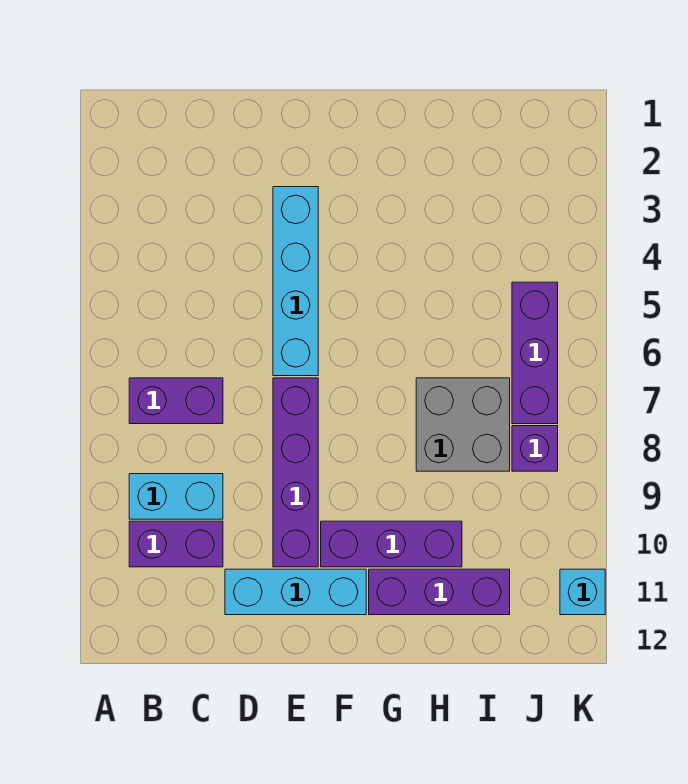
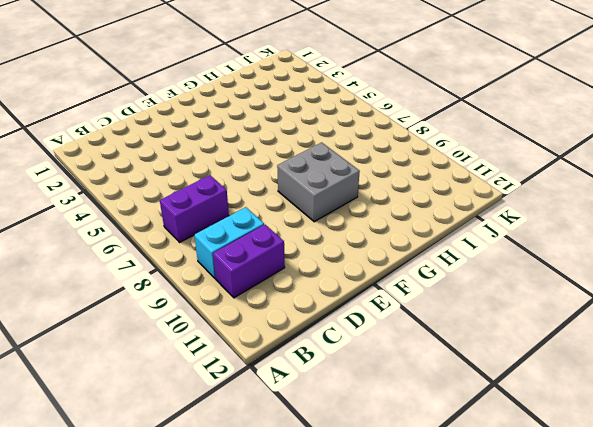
grey brick F8:G9 level 1 -> grey brick H7:I8 level 1
none -> cyan brick D11:F11 level 1
none -> cyan brick E3:E6 level 1
none -> purple brick E7:E10 level 1

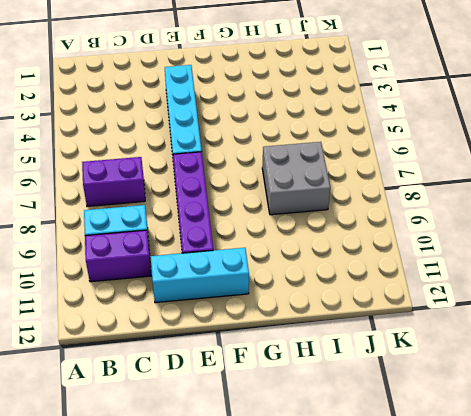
none -> purple brick F10:H10 level 1
none -> purple brick G11:I11 level 1
none -> purple brick J5:J7 level 1

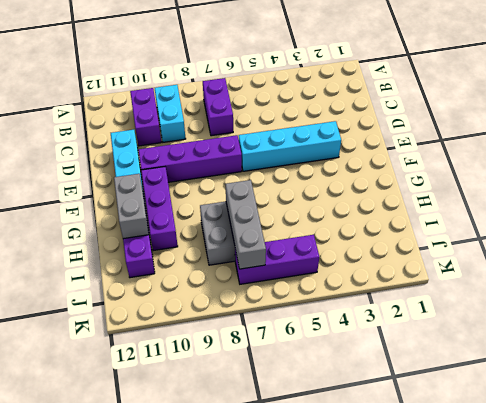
grey brick G11:H11 level 2 -> none
grey brick H7:J7 level 2 -> none
none -> purple brick J8 level 1
none -> cyan brick K11 level 1

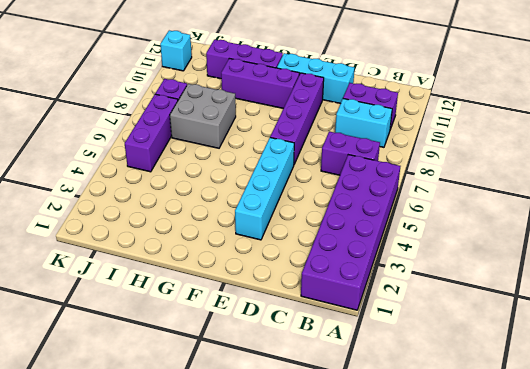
purple brick A1:B6 level 1 -> none

